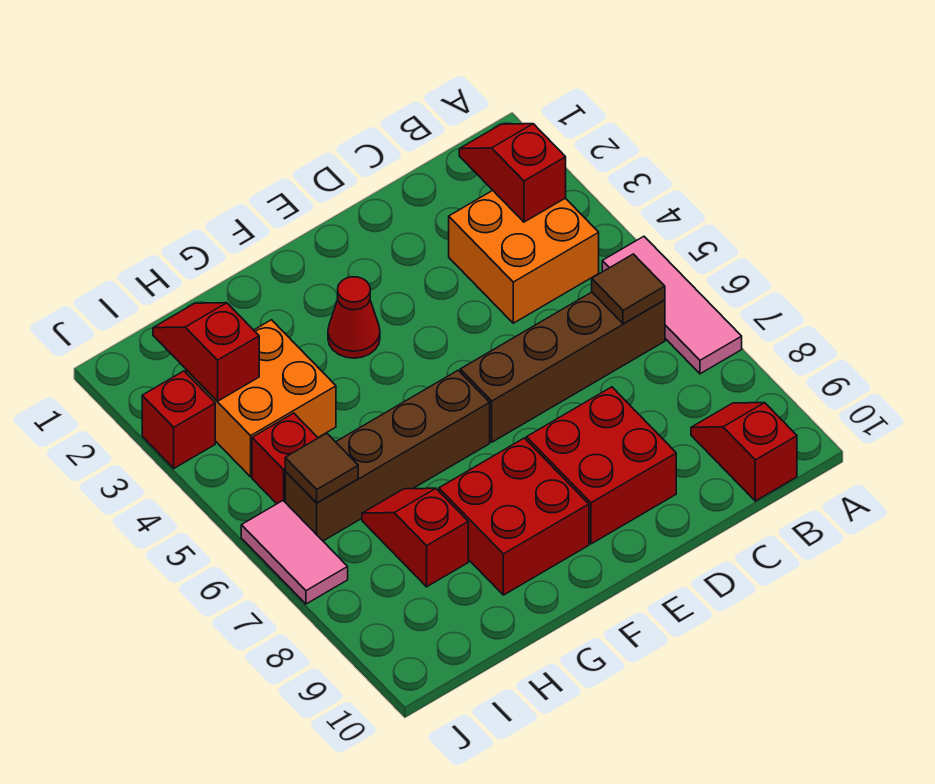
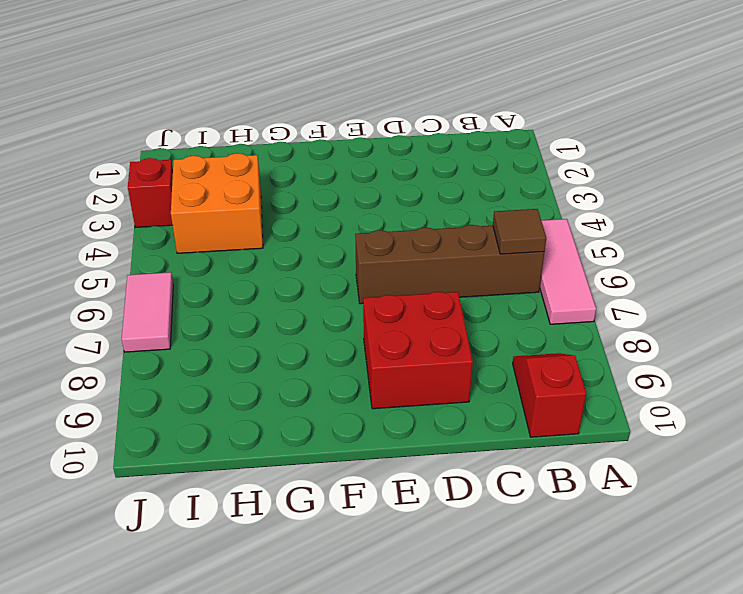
none -> orange brick B3:C4 level 1
none -> red cone F3 level 1
none -> brown brick F6:I6 level 1

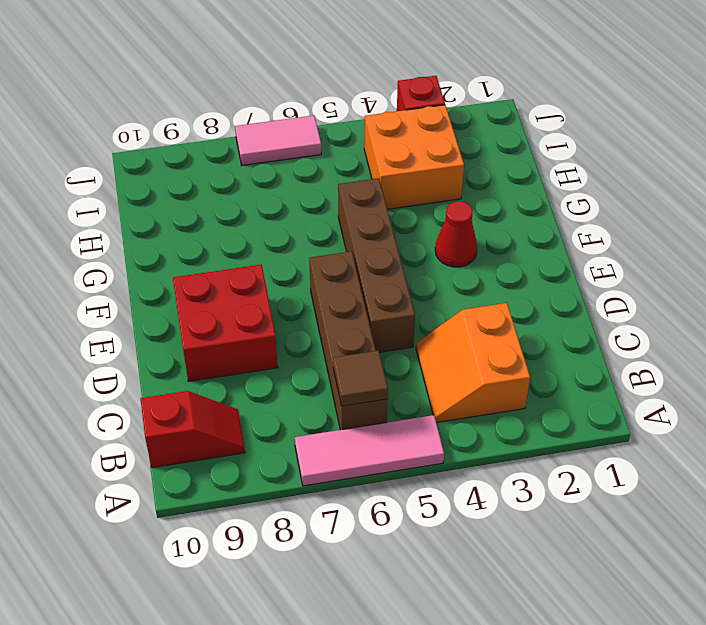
orange slope B3:C4 level 1 top 3 -> orange brick B3:C4 level 1
brown brick D5:G5 level 1 -> brown brick F6:I6 level 1
none -> red brick F8:G9 level 1
none -> red slope H7:H8 level 1 top 8
none -> red brick I5 level 1

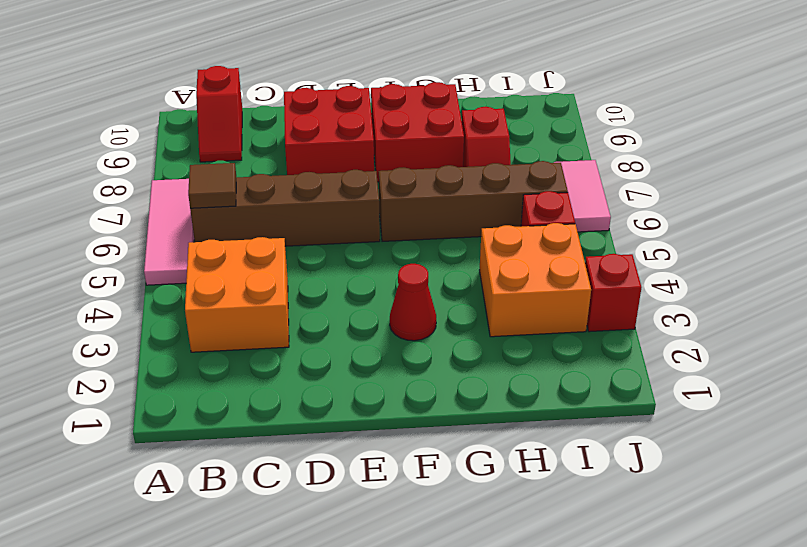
none -> red slope B2:B3 level 2 top 3
none -> red slope I2:I3 level 2 top 3
none -> brown tile I6 level 2

